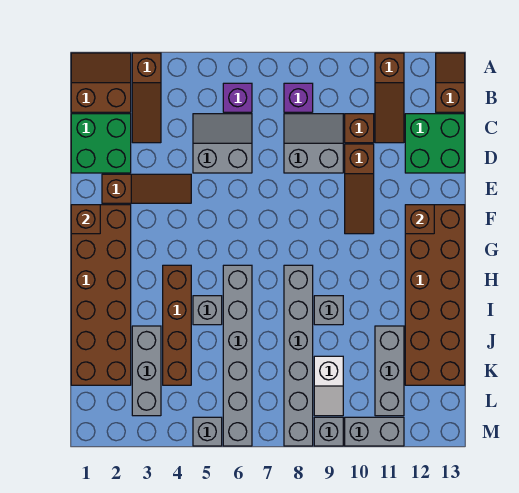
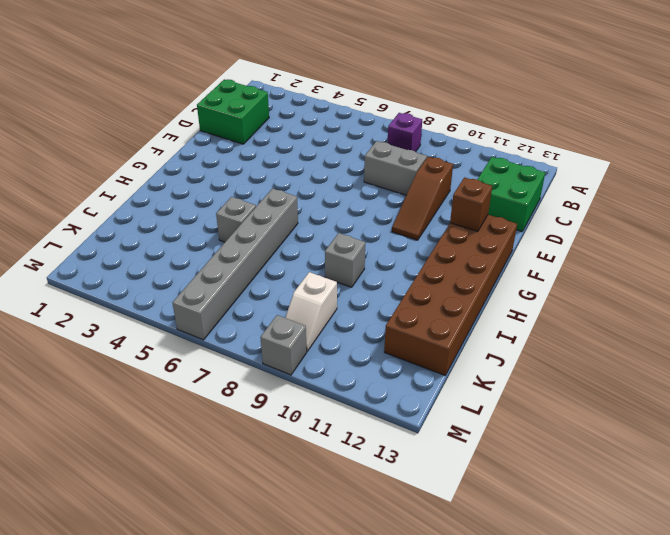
none -> brown slope A1:B2 level 1 top B
none -> brown slope A3:C3 level 1 top A
none -> brown slope A11:C11 level 1 top A

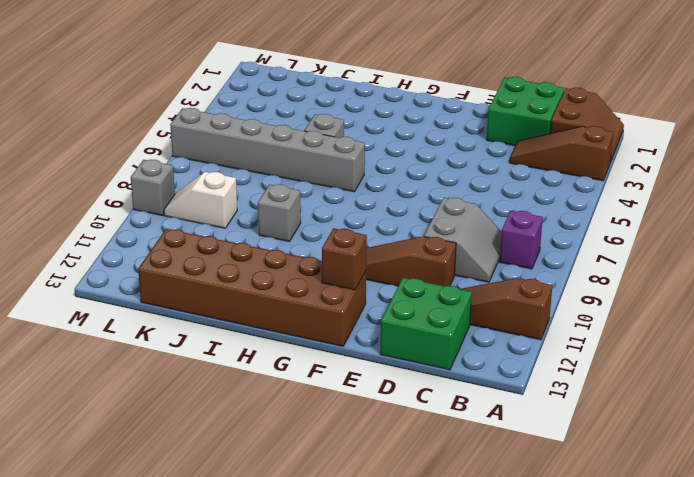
none -> brown slope A13:B13 level 1 top B
none -> purple brick B6 level 1
none -> grey slope C5:D6 level 1 top D

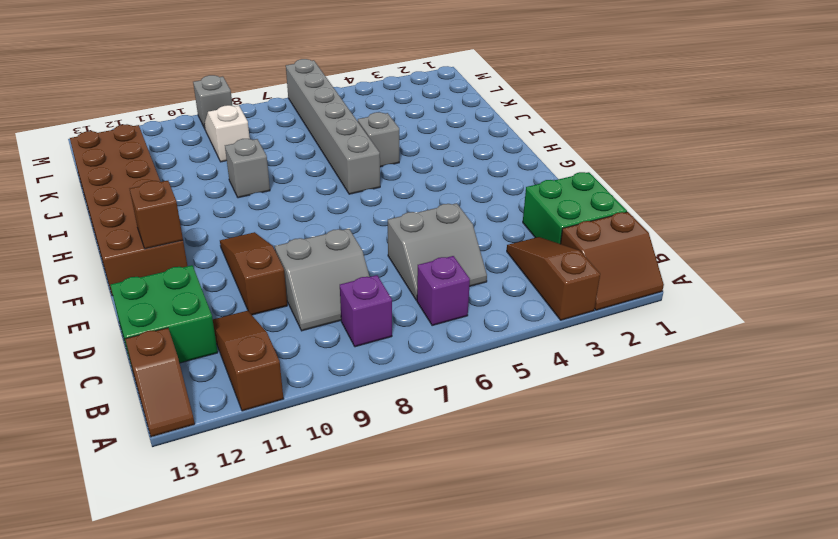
none -> brown brick C10 level 1
none -> brown slope E2:E4 level 1 top 2
none -> brown brick F1:K2 level 1

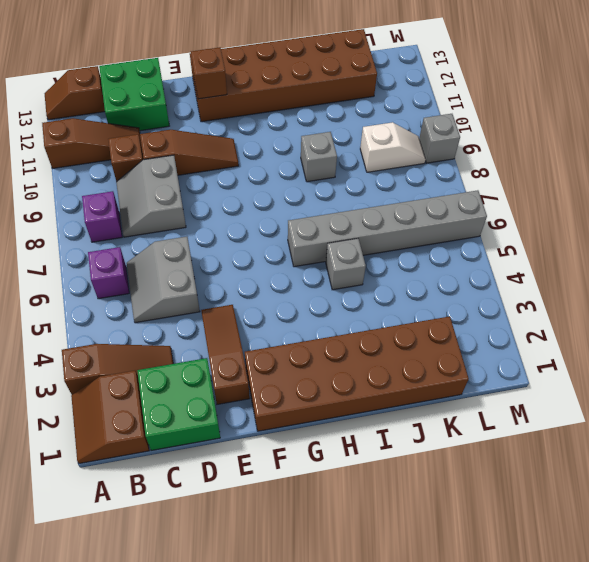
none -> brown brick H4:K4 level 1
none -> grey brick H8:M8 level 1
none -> grey brick J3:L3 level 1

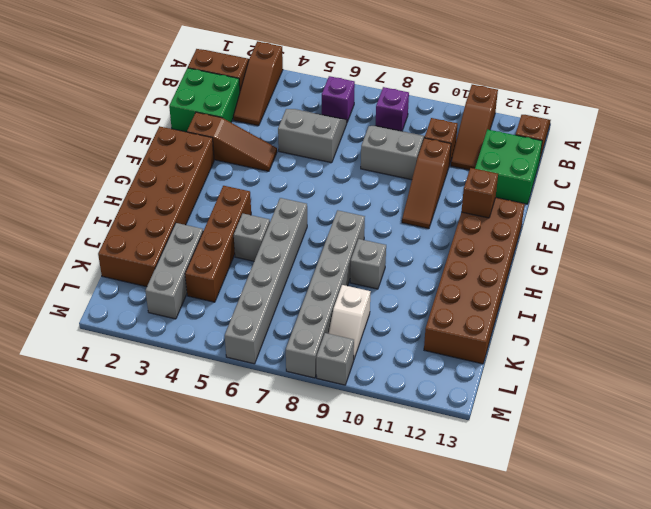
none -> grey brick J11:L11 level 1
none -> grey brick M5 level 1
none -> grey brick M10:M11 level 1

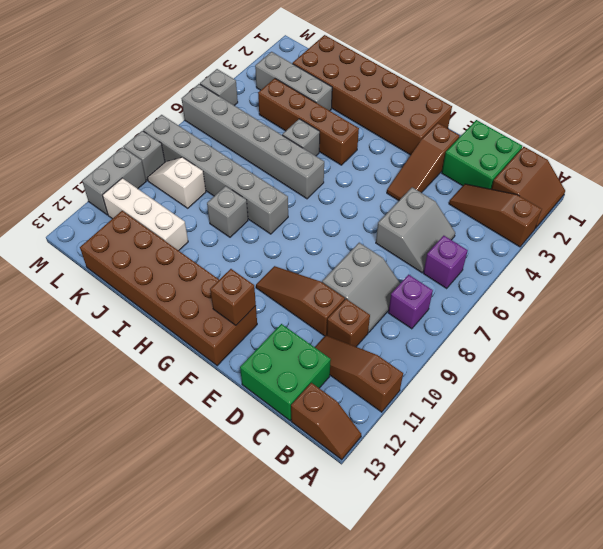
white brick J11:L11 level 1 -> grey brick J11:L11 level 1
none -> brown brick F1 level 2

